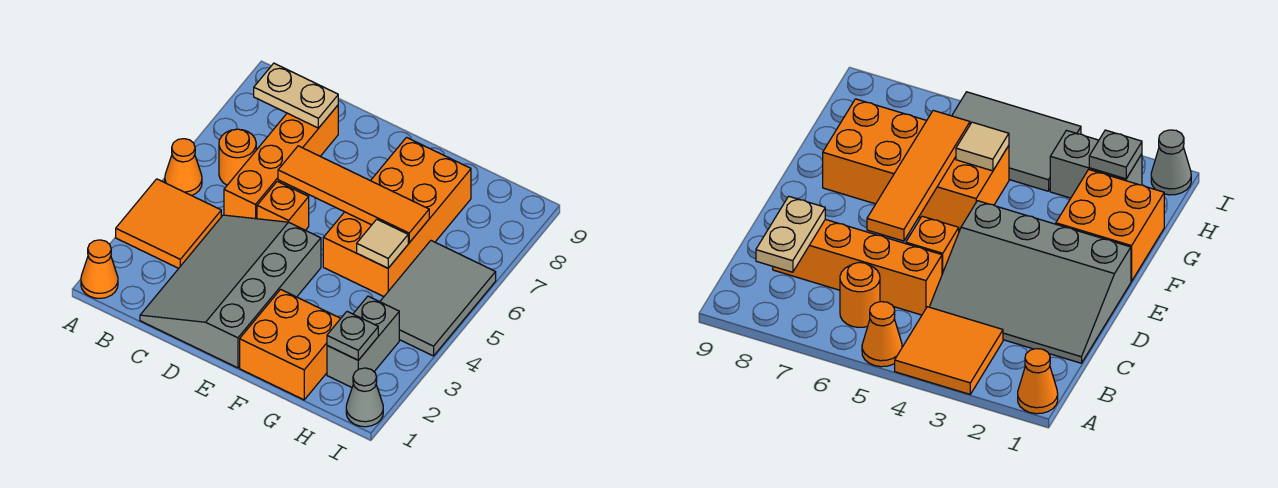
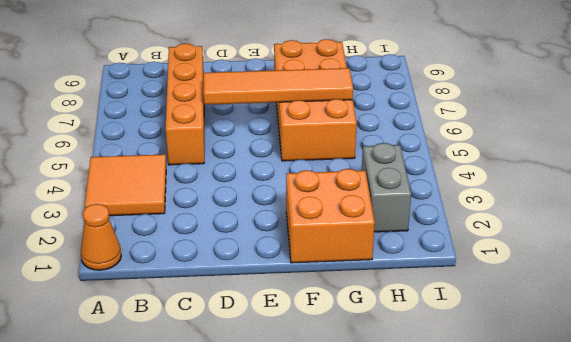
none -> orange cone A5 level 1
none -> orange round brick B6 level 1
none -> grey slope C1:E4 level 1 top E

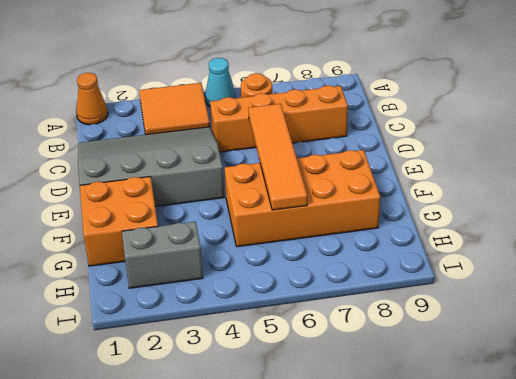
cyan cone A5 level 1 -> orange cone A5 level 1
none -> orange brick D5 level 1
none -> grey tile H4:I6 level 1
none -> grey cone I1 level 1

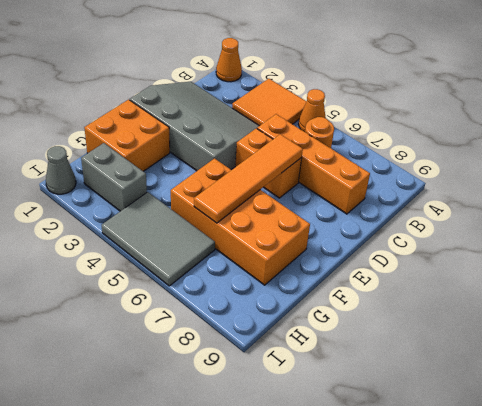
orange brick D5:D6 level 1 -> orange brick D5 level 1
none -> tan plate B8:C8 level 2
none -> tan tile G5 level 2
none -> grey plate H2 level 2

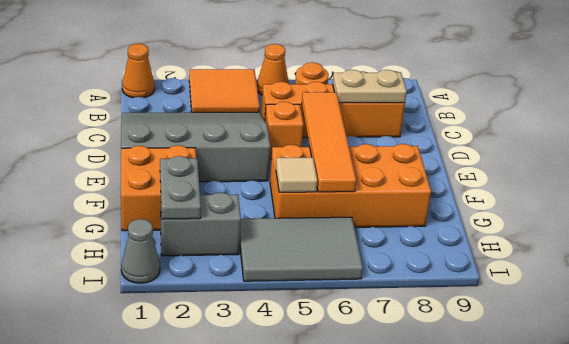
tan plate C7:C8 level 2 -> tan plate B8:C8 level 2
grey plate G2:H2 level 2 -> grey plate H2 level 2

